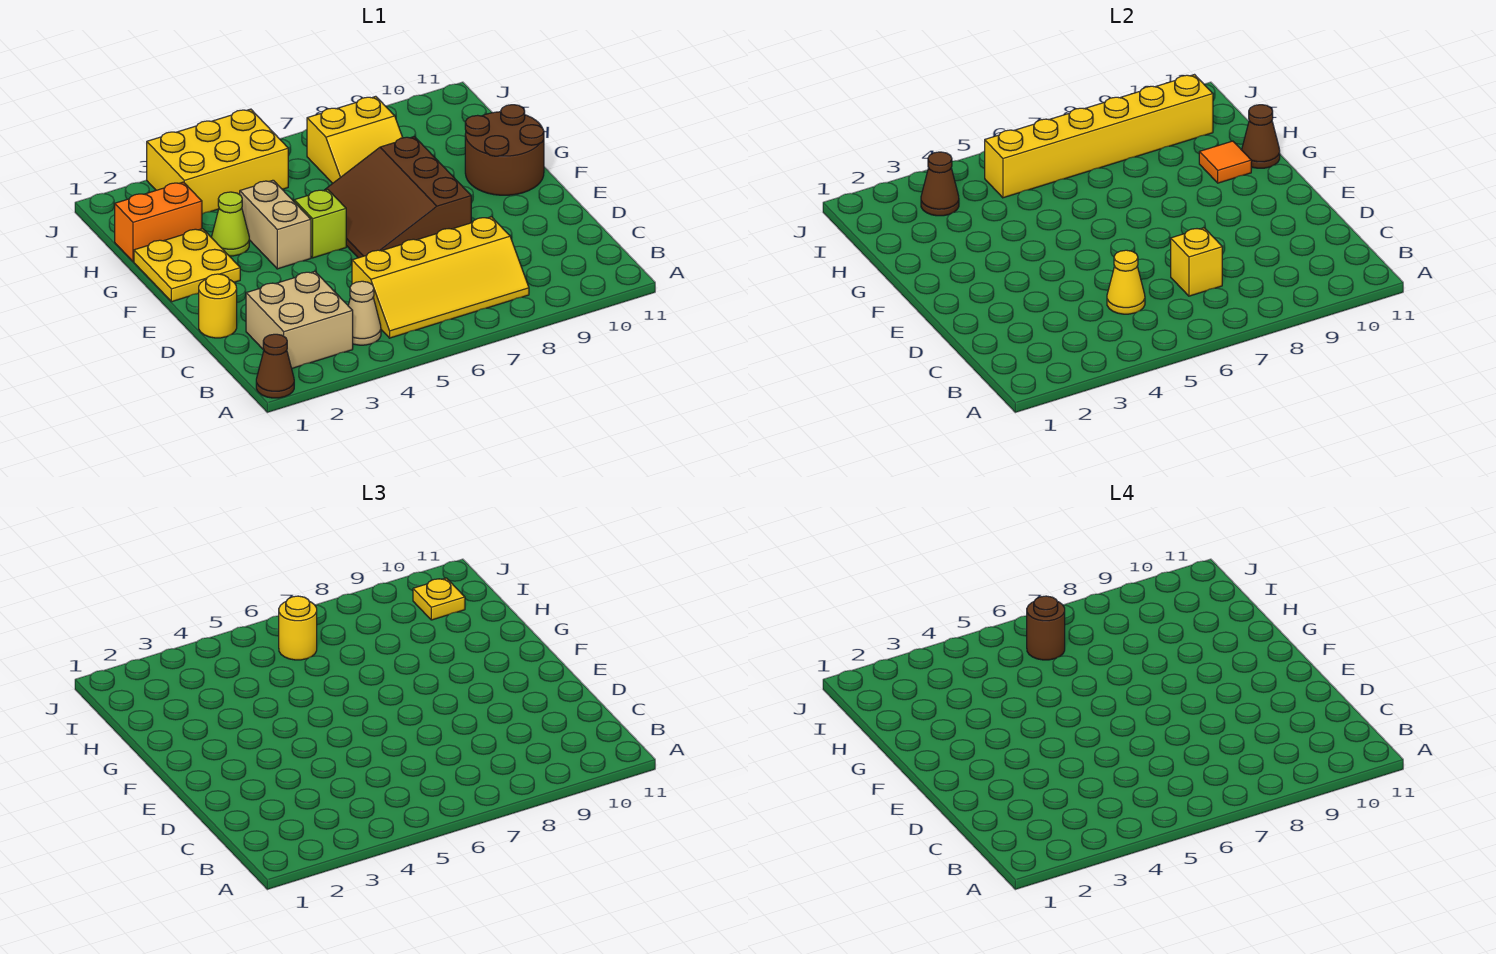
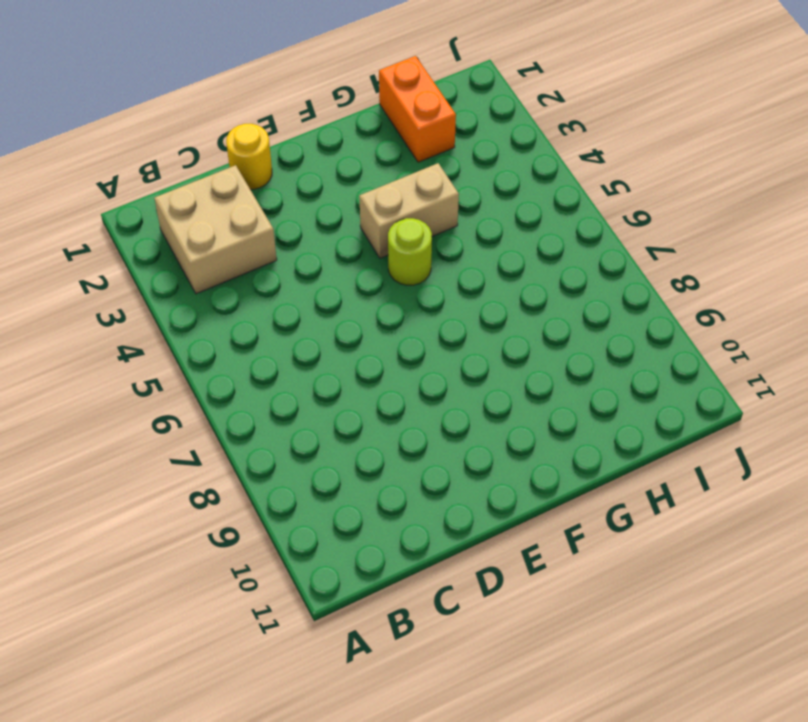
lime round brick F5 level 1 -> lime brick F5 level 1
none -> brown cone A1 level 1
none -> tan cone B4 level 1
none -> yellow slope B5:C8 level 1 top C

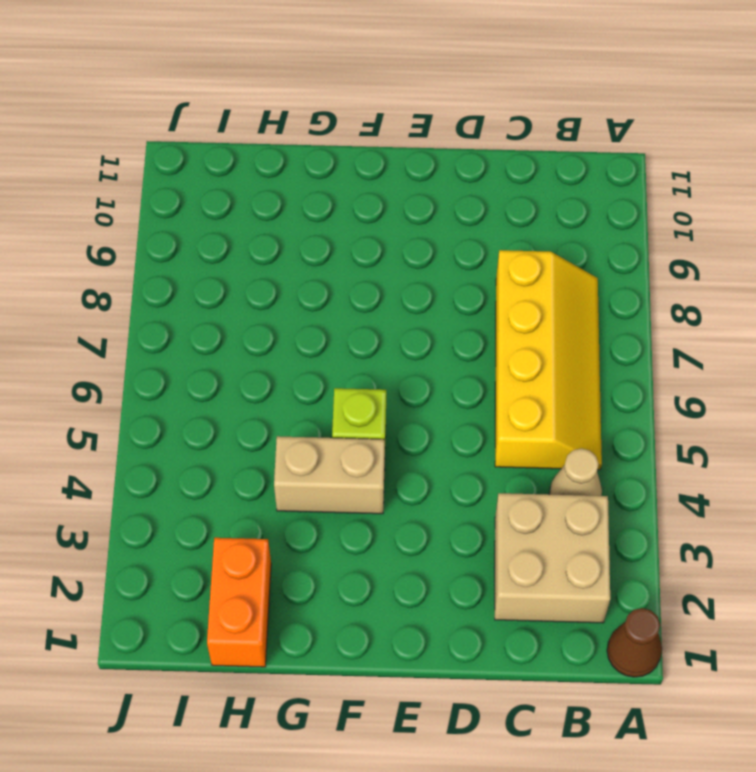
none -> yellow round brick D1 level 1
none -> brown slope E6:G8 level 1 top 8
none -> yellow plate F1:G2 level 1

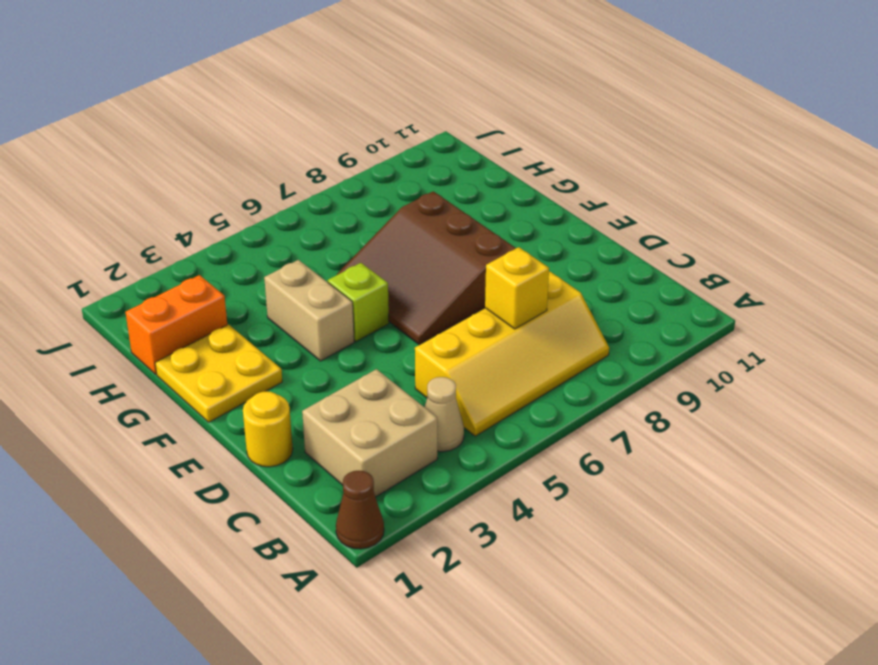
none -> brown round brick F10:G11 level 1
none -> lime cone G3 level 1
none -> yellow slope H7:I8 level 1 top I

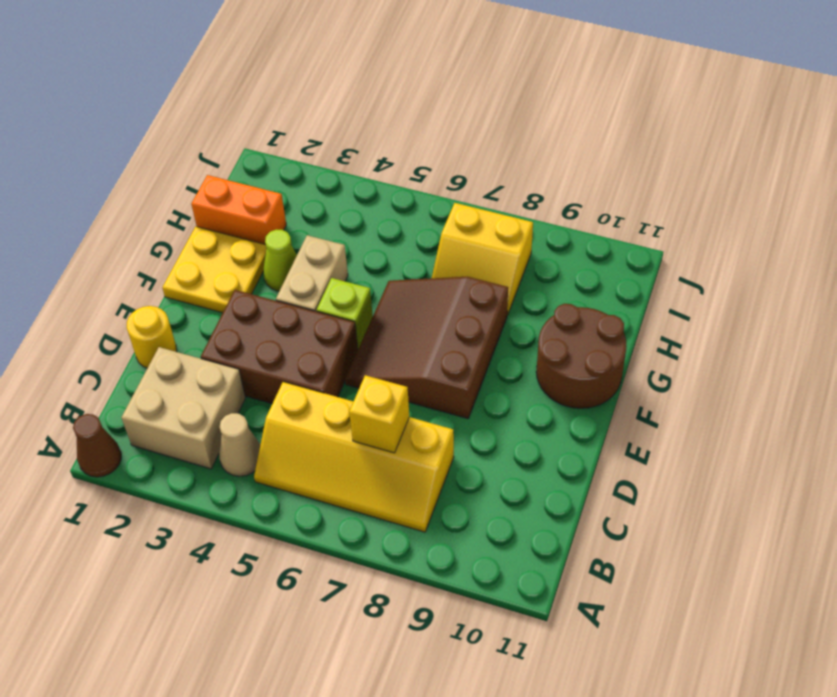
brown brick D3:E5 level 1 -> none
none -> yellow brick I3:J5 level 1
none -> yellow cone C5 level 2
none -> orange tile G10 level 2

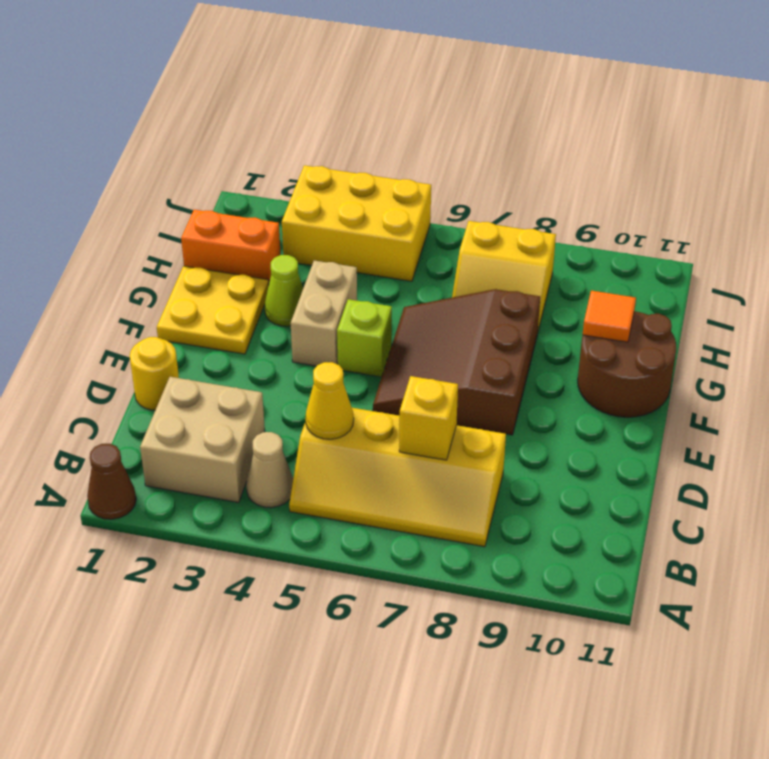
none -> brown cone G11 level 2
none -> brown cone I3 level 2
none -> yellow brick I5:I10 level 2

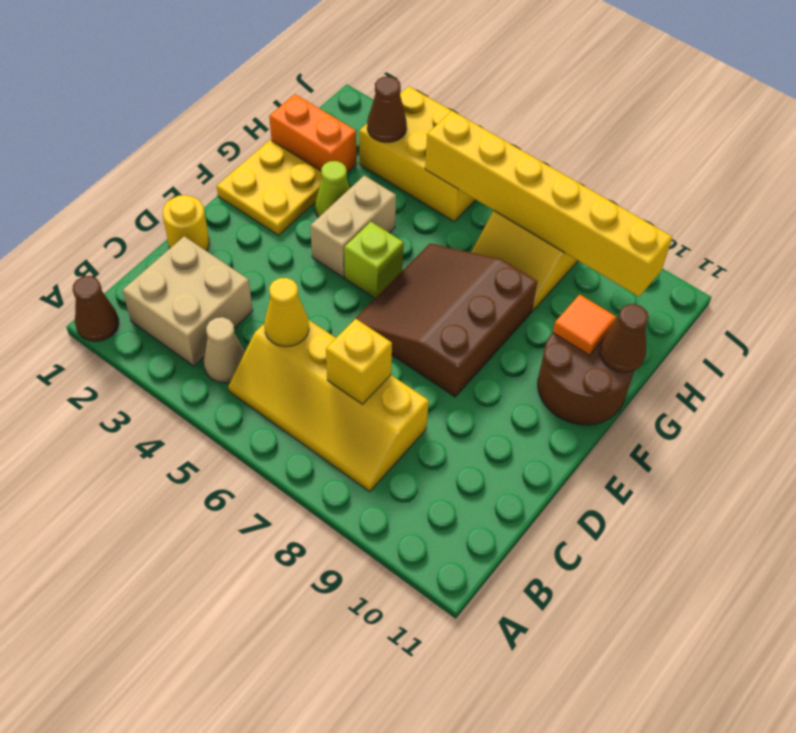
none -> yellow round brick I6 level 3
none -> yellow plate I10 level 3
none -> brown round brick I6 level 4

